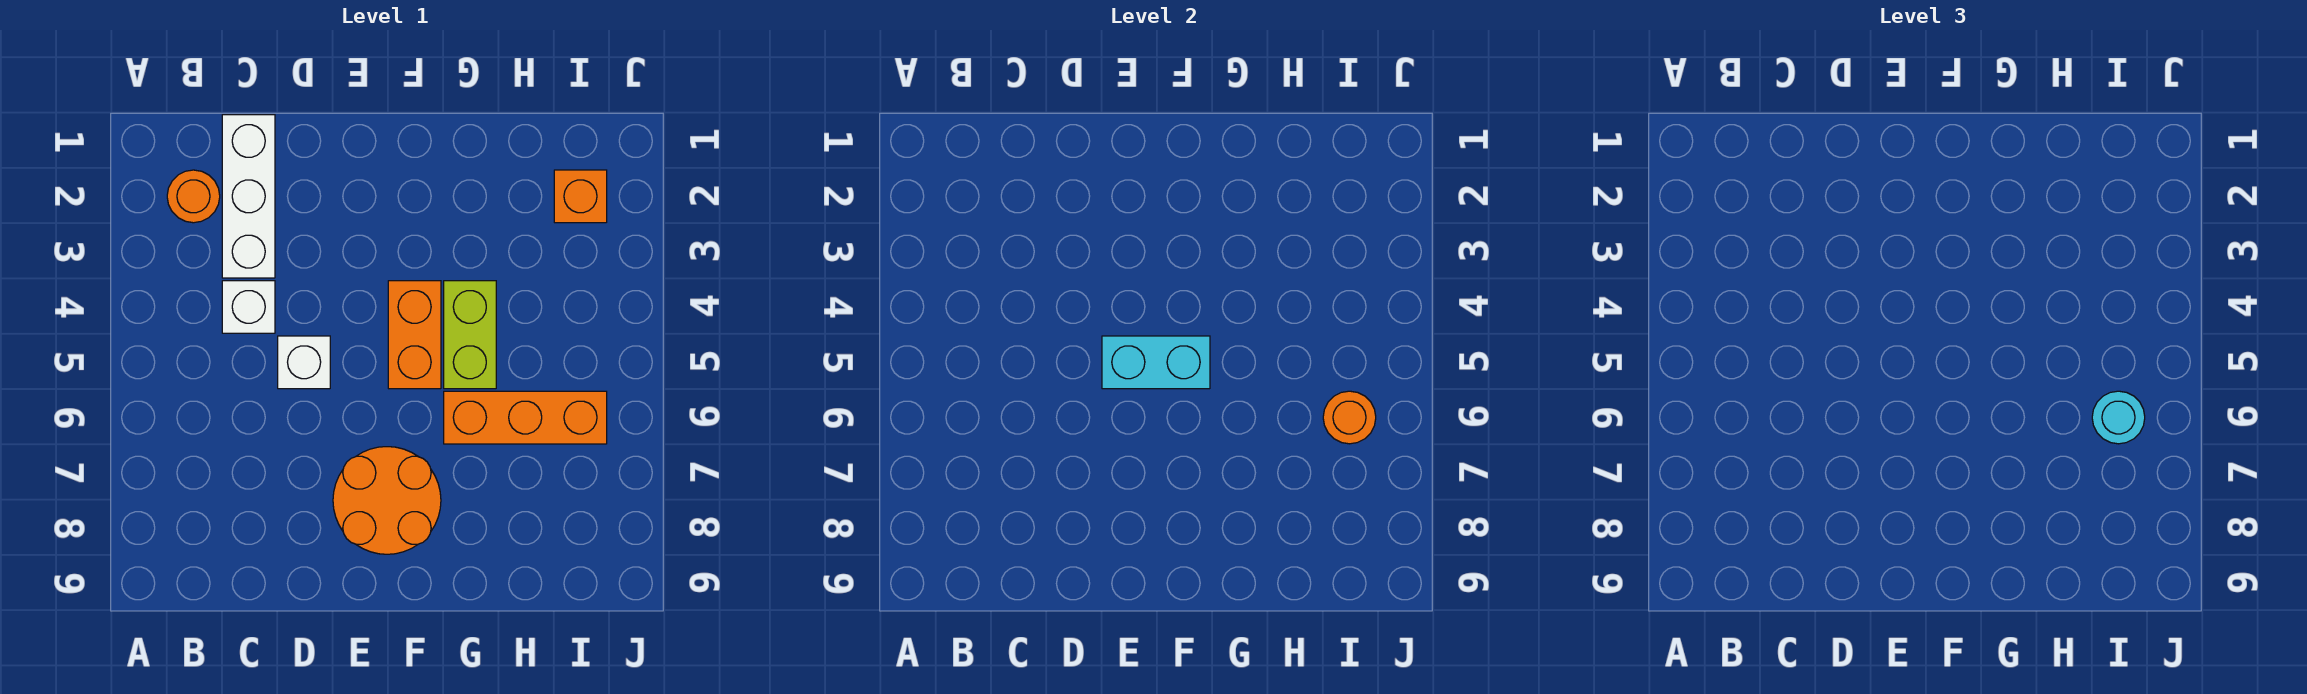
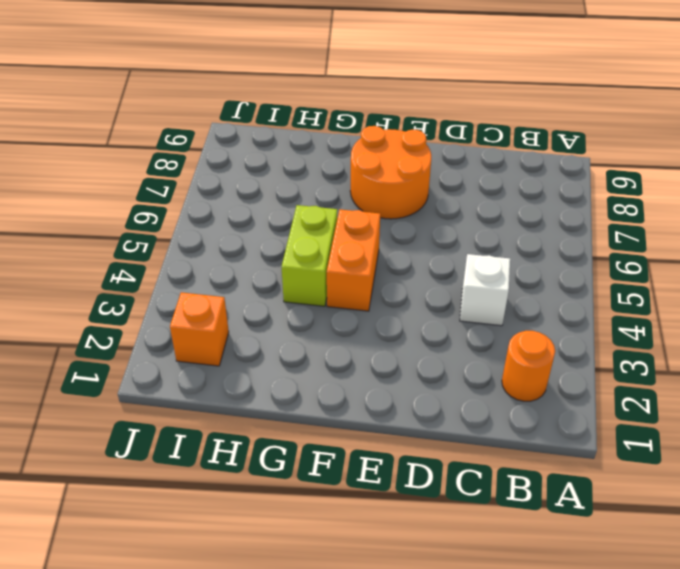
none -> white brick C1:C3 level 1
none -> white brick D5 level 1
none -> orange brick G6:I6 level 1

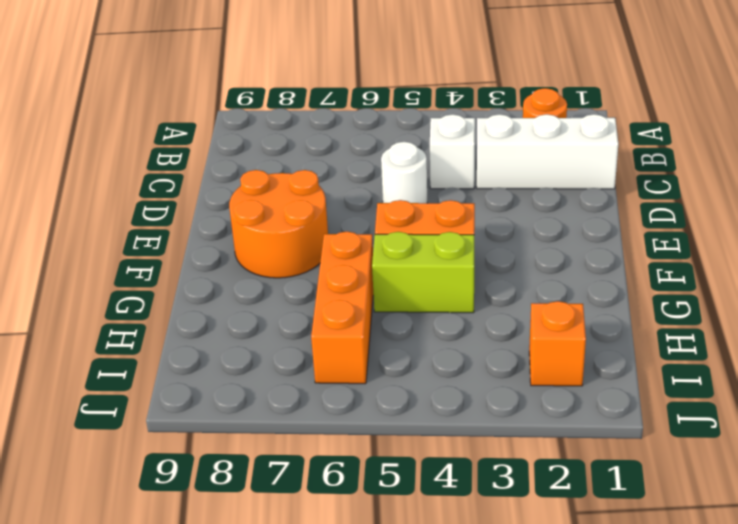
white round brick D5 level 1 -> white brick D5 level 1
none -> cyan brick E5:F5 level 2
none -> orange round brick I6 level 2
none -> cyan round brick I6 level 3

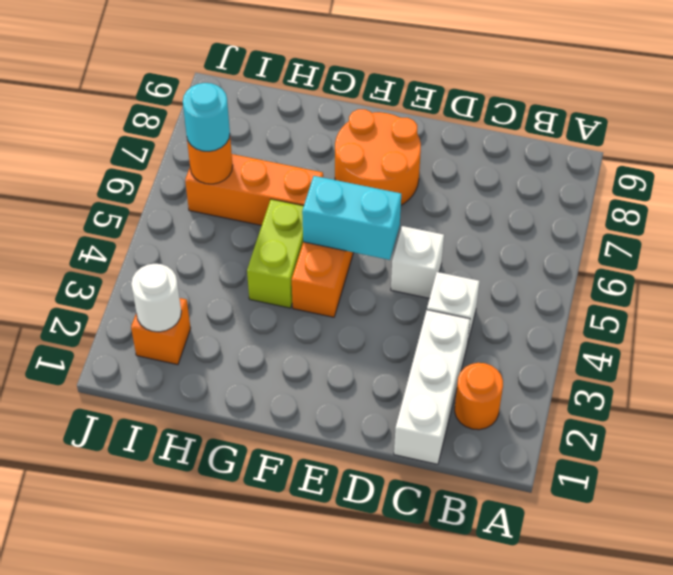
white round brick I2 level 2 -> none

